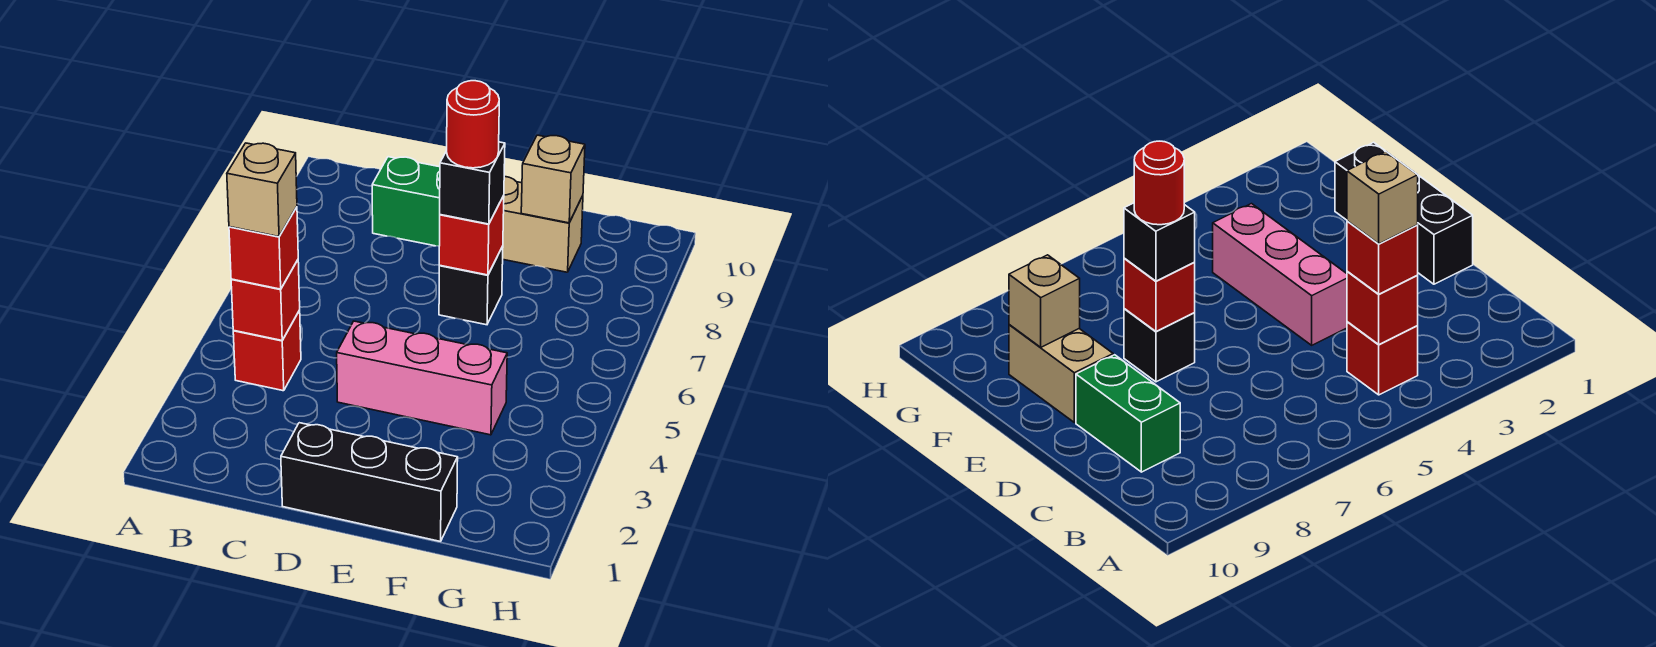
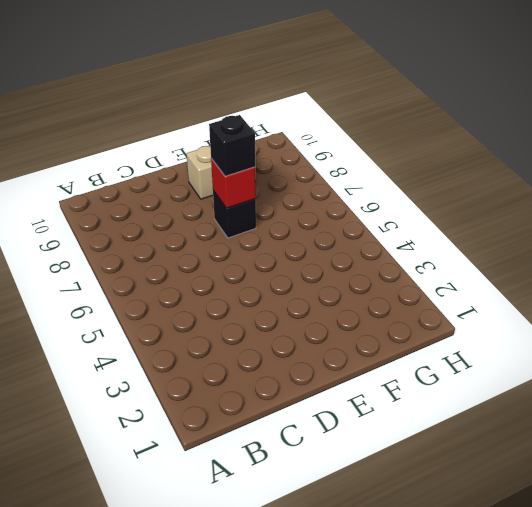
none -> red brick B4 level 1
none -> green brick C9:D9 level 1
none -> black brick D1:F1 level 1

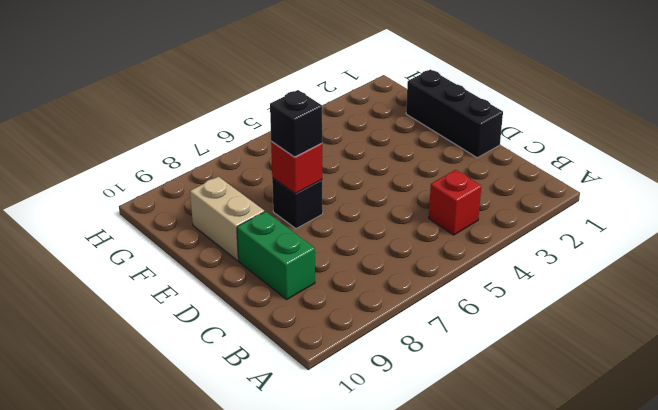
none -> pink brick D4:F4 level 1
none -> red brick B4 level 2
none -> tan brick F9 level 2

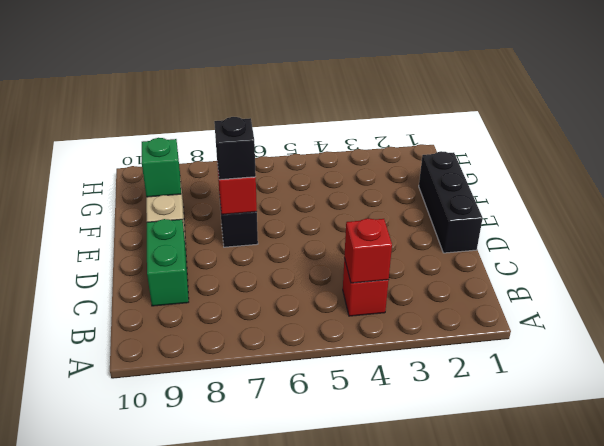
green brick F9 level 2 -> tan brick F9 level 2
none -> pink brick D4:F4 level 1
none -> red brick B4 level 3
none -> tan brick B4 level 4

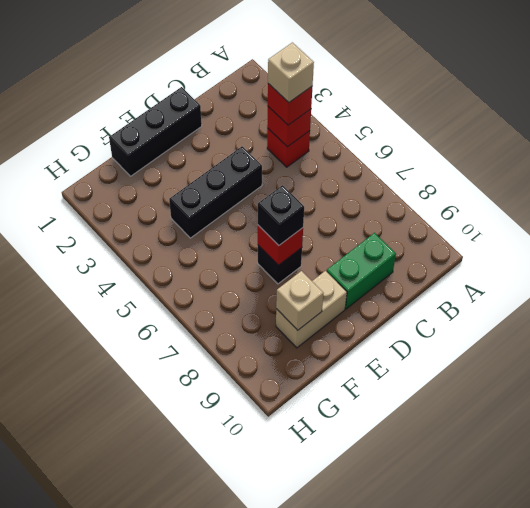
black brick D4:F4 level 1 -> pink brick D4:F4 level 1
none -> red round brick E7 level 4

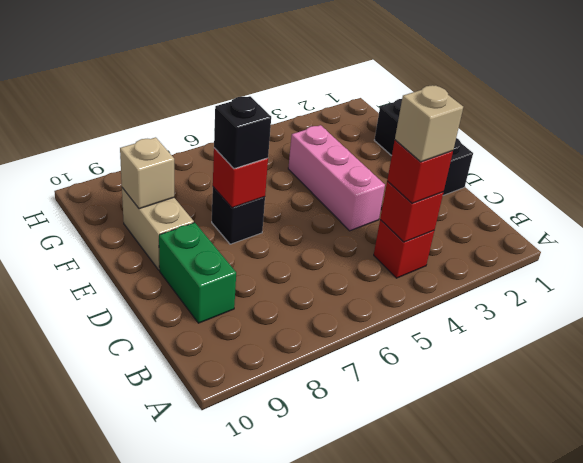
none -> red round brick E7 level 4

